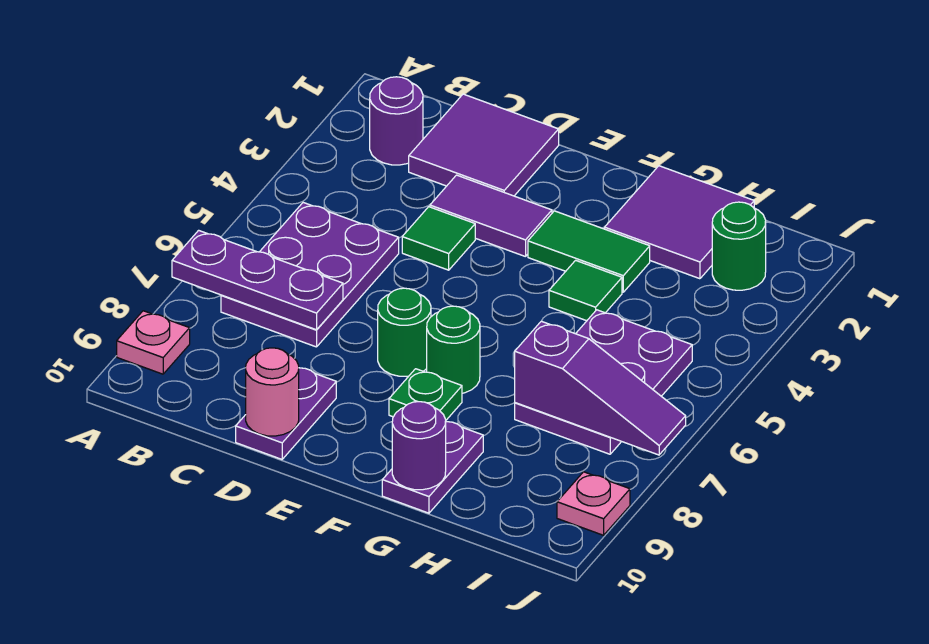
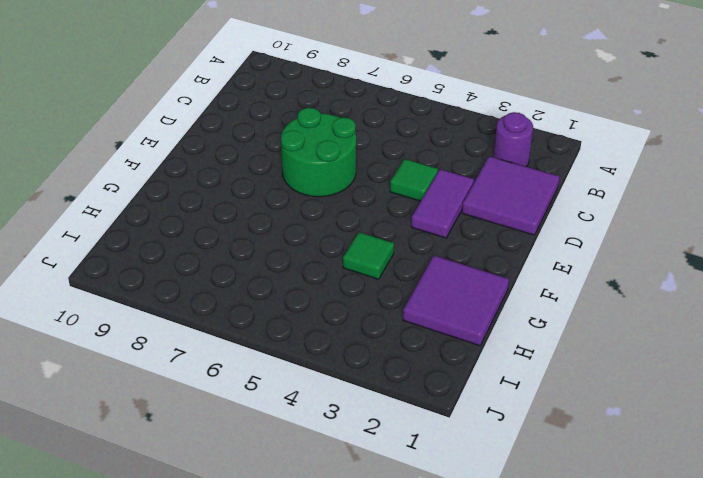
green round brick D6:E7 level 1 -> green round brick E7 level 1
none -> pink plate A9 level 1
none -> purple plate B5:C7 level 1
none -> purple plate D9:D10 level 1

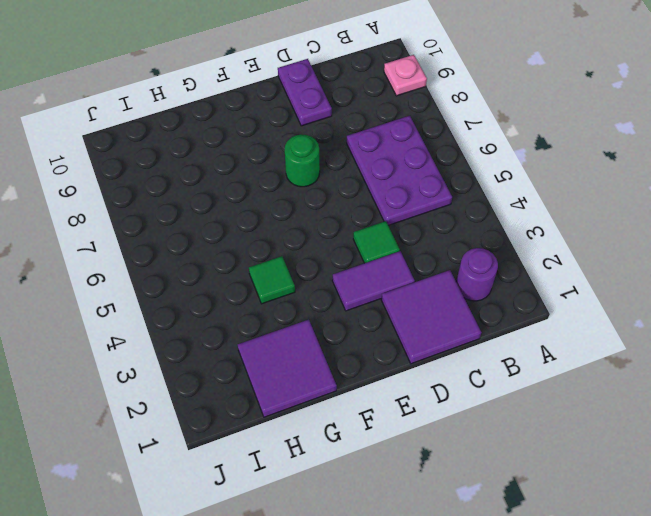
none -> green tile F3:G3 level 1
none -> green round brick F7 level 1
none -> green plate F8 level 1

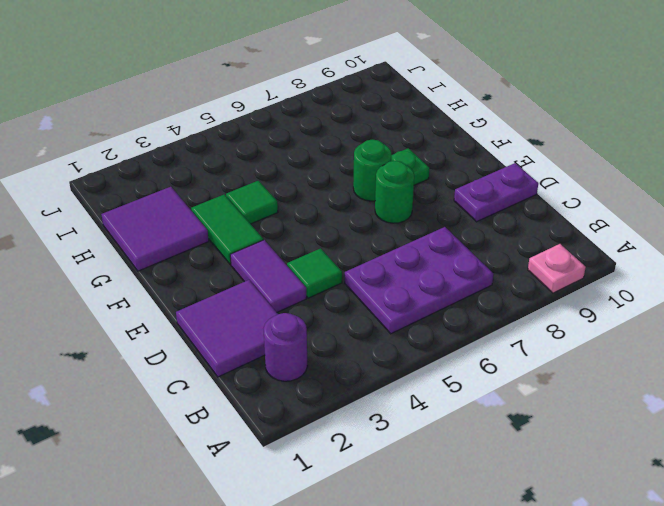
none -> purple plate G9:G10 level 1
none -> purple plate H5:I7 level 1
none -> green round brick I2 level 1

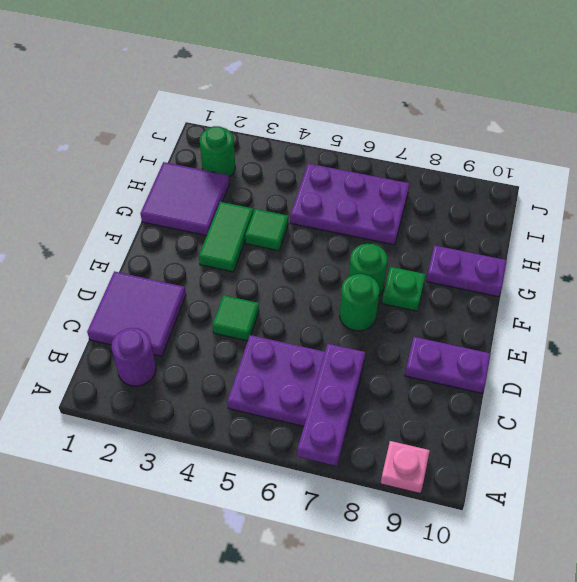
none -> purple tile D3:E3 level 1
none -> pink plate J9 level 1
none -> pink round brick D10 level 2

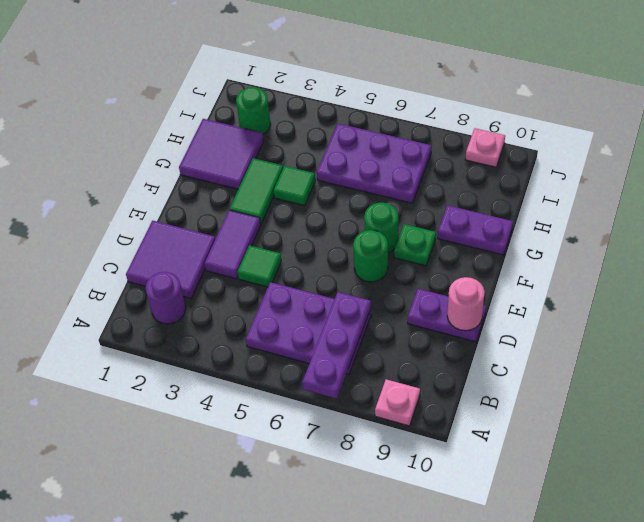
none -> purple round brick G10 level 2
none -> purple slope H7:J7 level 2 top H

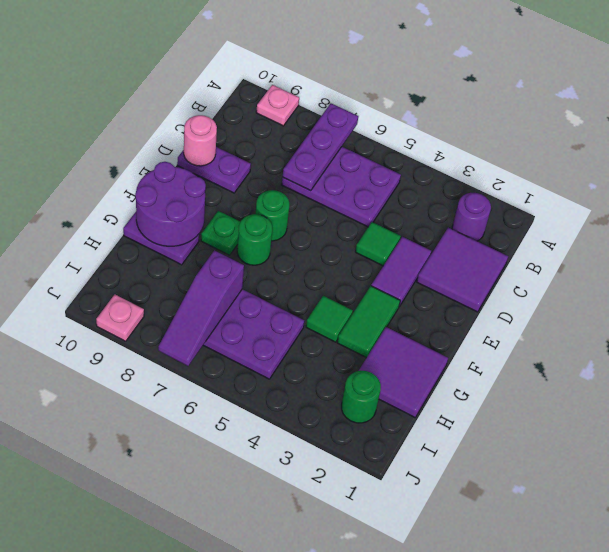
purple round brick F9:G10 level 2 -> purple round brick G10 level 2

